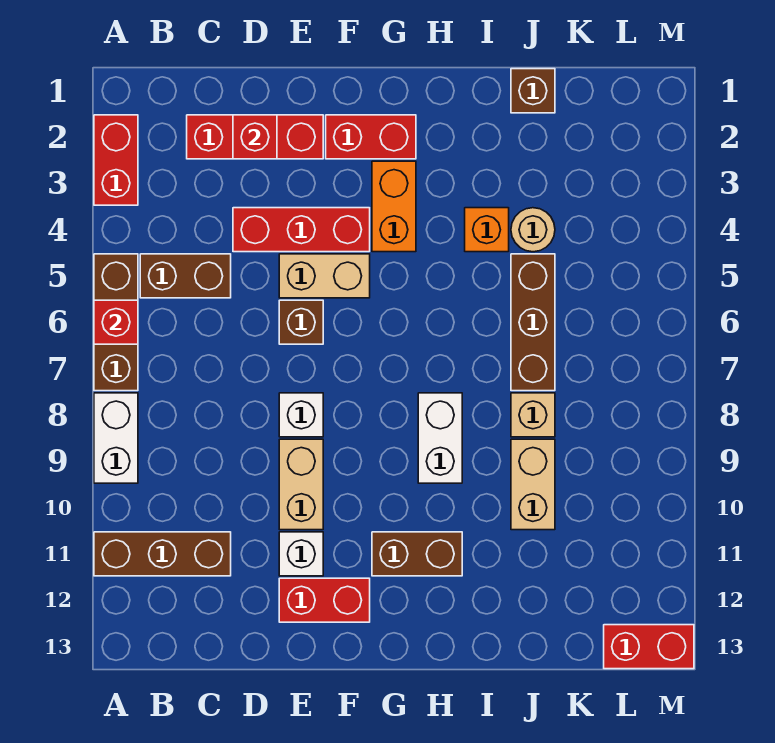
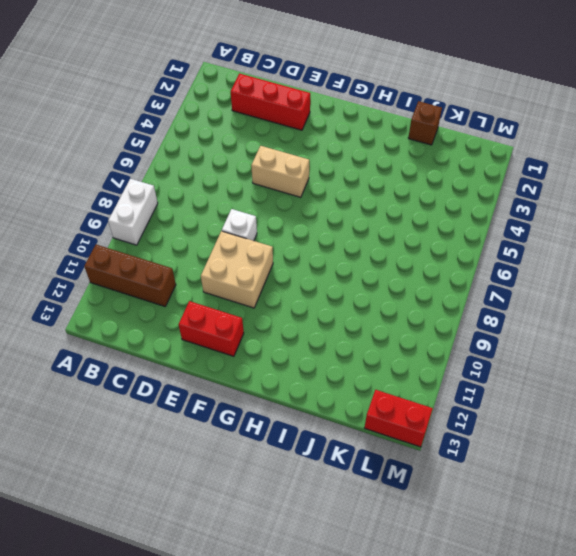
tan brick E9:F10 level 1 -> tan brick E9:E10 level 1
none -> red brick A2:A3 level 1
none -> brown brick A5:A7 level 1
none -> brown brick B5:C5 level 1

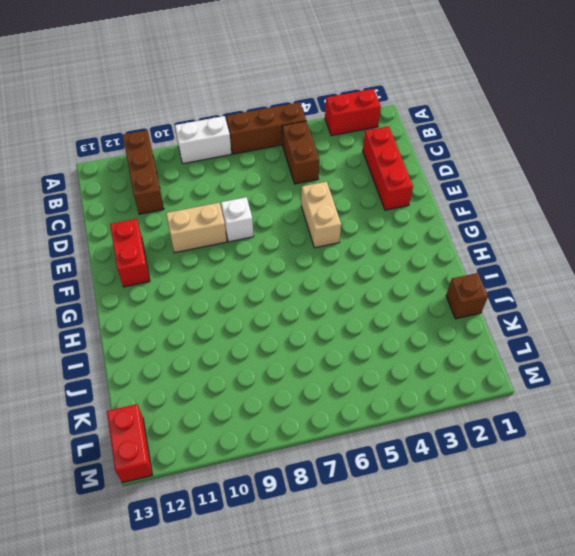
none -> red brick D4:F4 level 1
none -> brown brick E6 level 1
none -> white brick E11 level 1

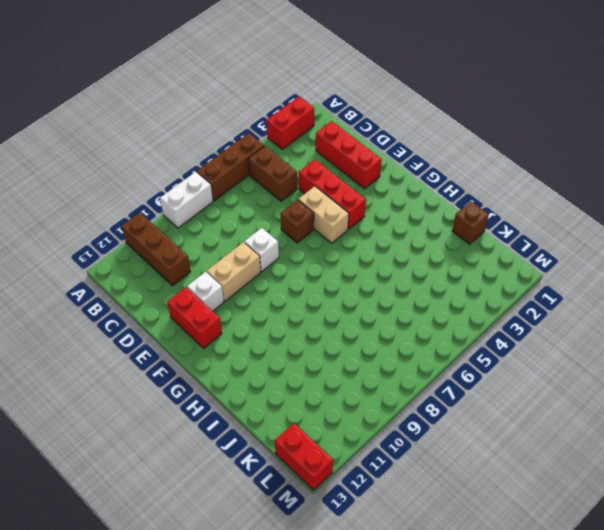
none -> red brick F2:G2 level 1
none -> orange brick G3:G4 level 1
none -> brown brick G11:H11 level 1

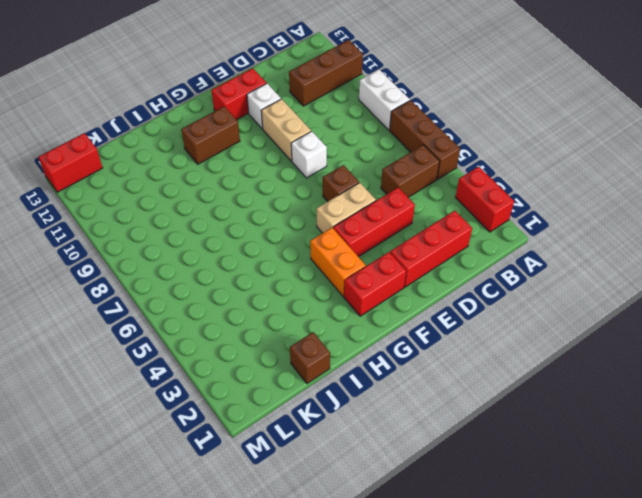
none -> white brick H8:H9 level 1
none -> orange brick I4 level 1
none -> tan round brick J4 level 1

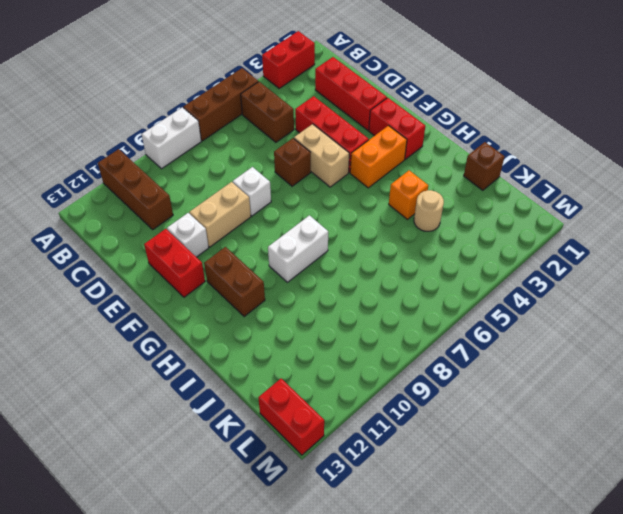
none -> brown brick J5:J7 level 1
none -> tan brick J8 level 1
none -> tan brick J9:J10 level 1

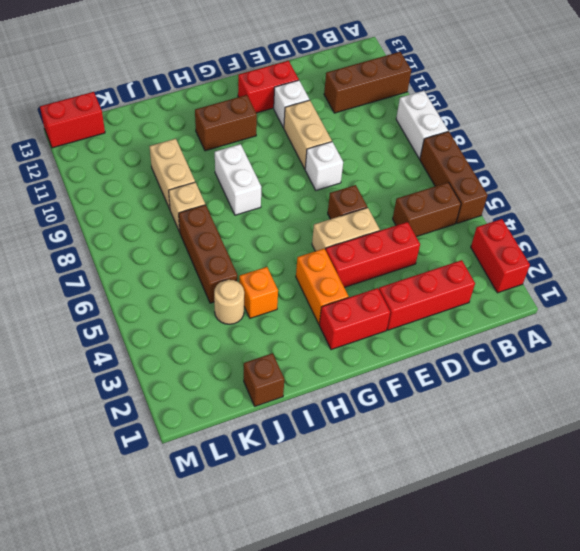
none -> red brick A6 level 2
none -> red brick D2 level 2

